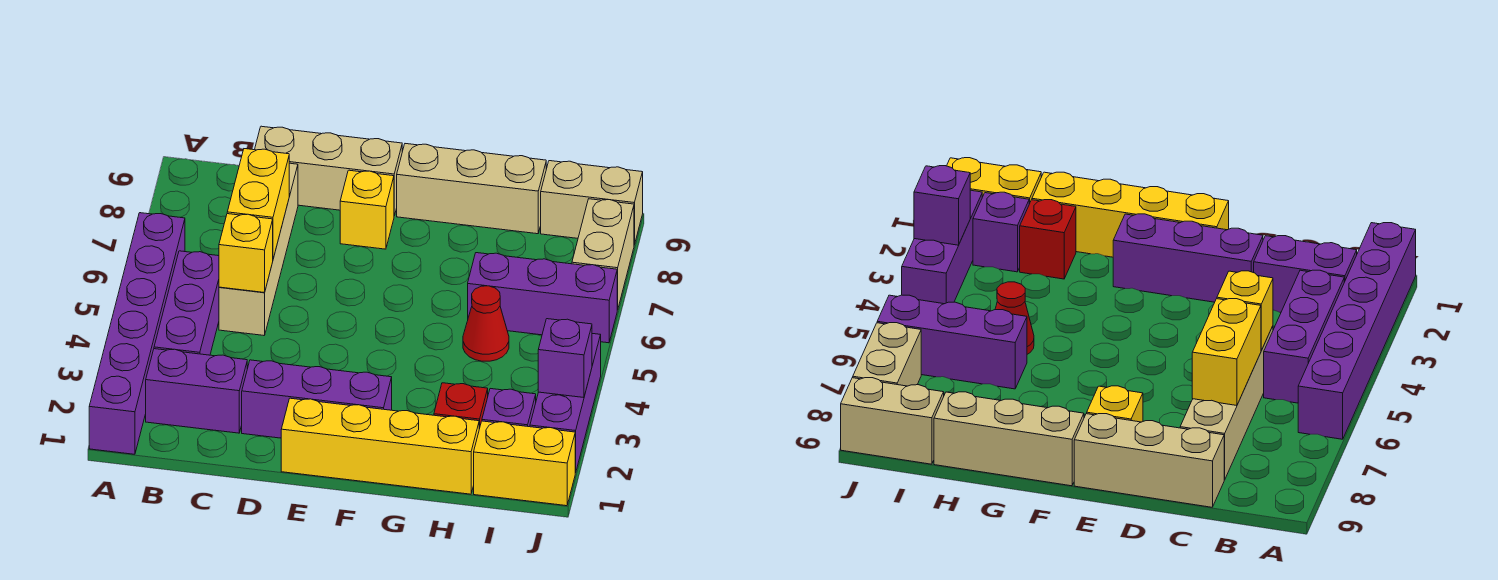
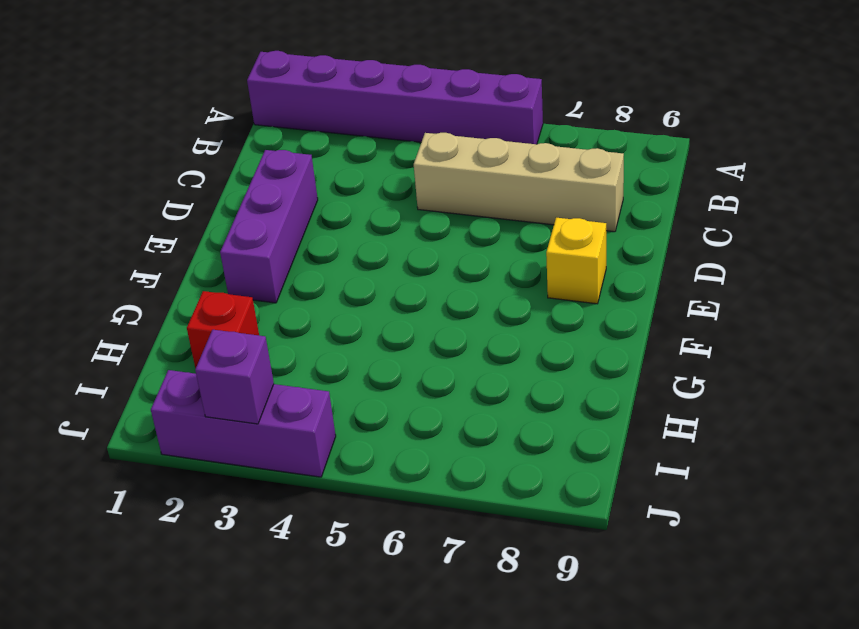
none -> purple brick B2:C2 level 1
none -> purple brick B3:B5 level 1
none -> tan brick C9:E9 level 1

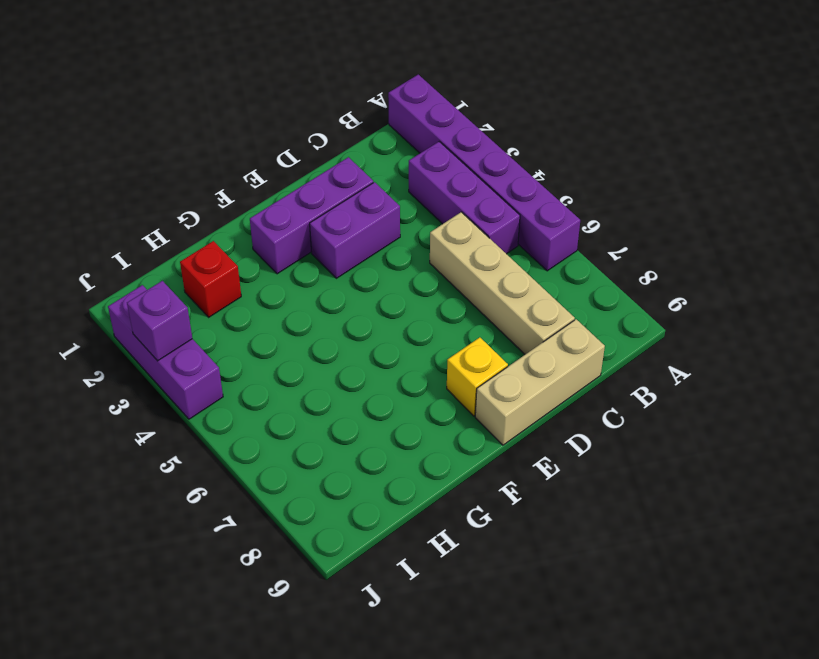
purple brick D3:E3 level 1 -> purple brick B2:C2 level 1
none -> yellow brick E1:H1 level 1
none -> tan brick F9:H9 level 1
none -> red cone H5 level 1

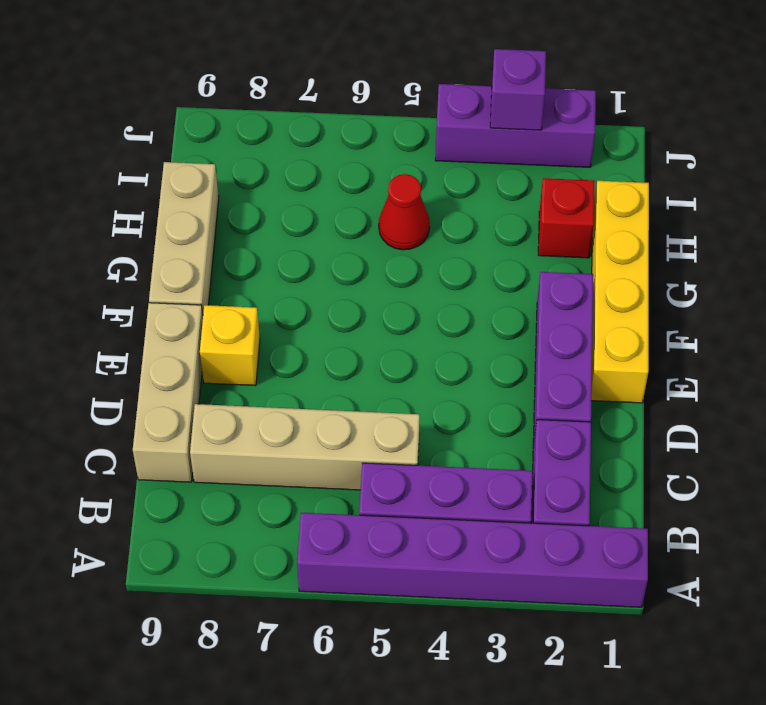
none -> purple brick H6:J6 level 1
none -> yellow brick I1:J1 level 1
none -> purple brick I2 level 1

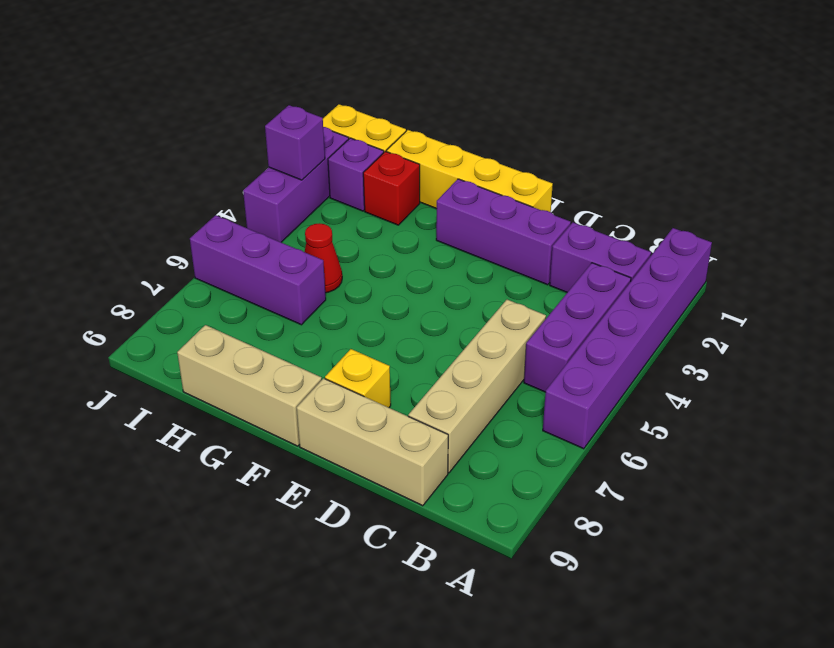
none -> tan brick I9:J9 level 1
none -> tan brick J7:J8 level 1
none -> yellow brick C5 level 2

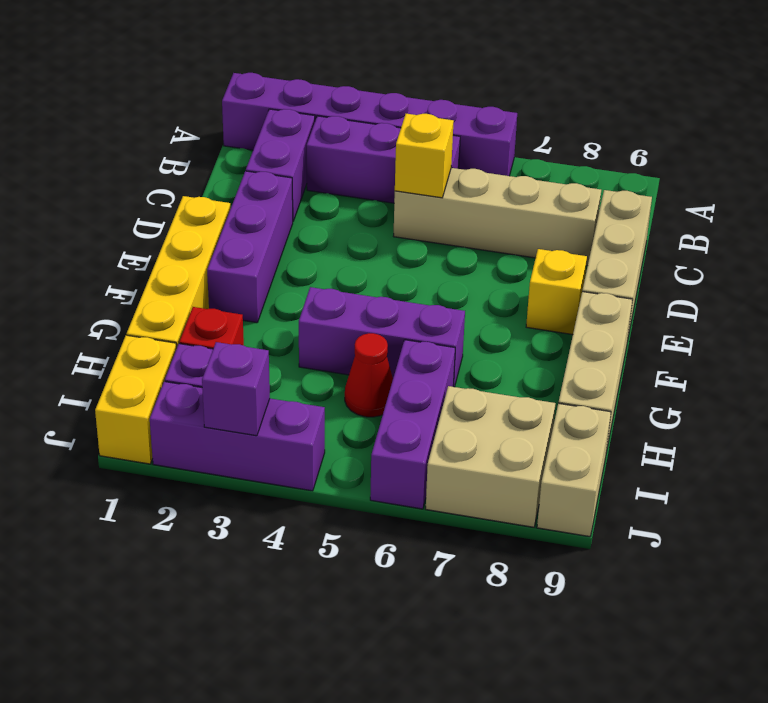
purple brick G4:G6 level 1 -> none
tan brick I7:J8 level 1 -> tan brick J7:J8 level 1
none -> yellow brick C6:C7 level 2

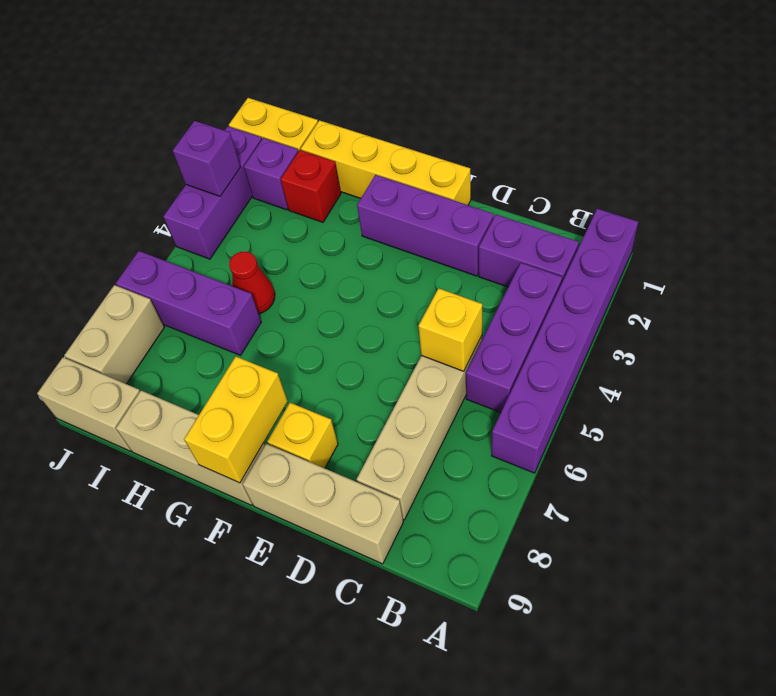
yellow brick F8:F9 level 2 -> yellow brick C6:C7 level 2

